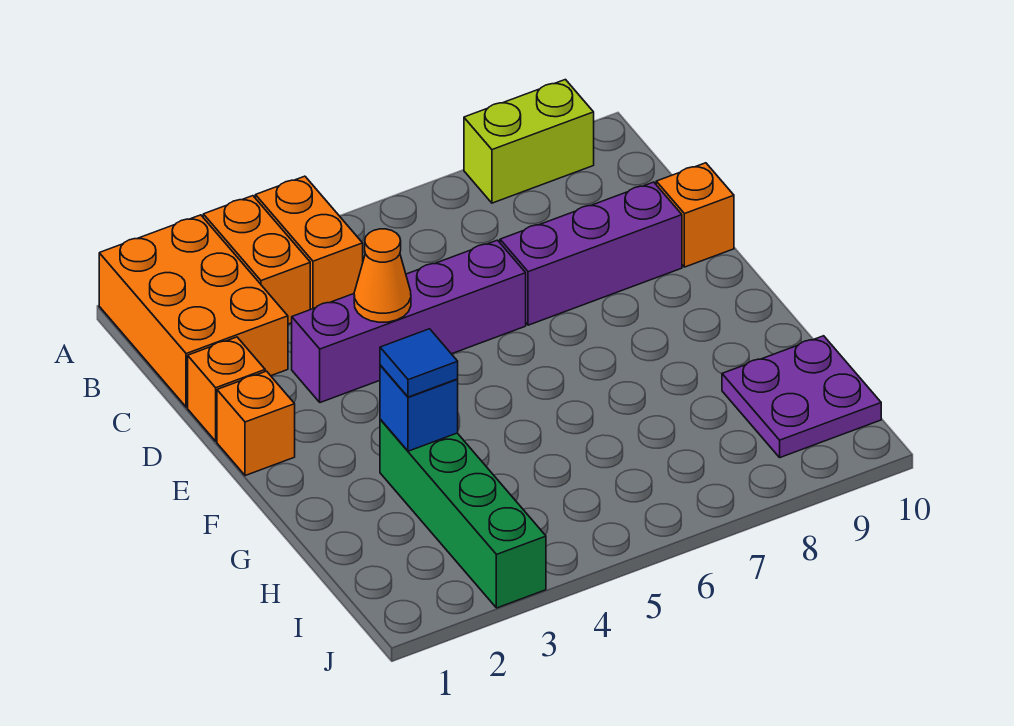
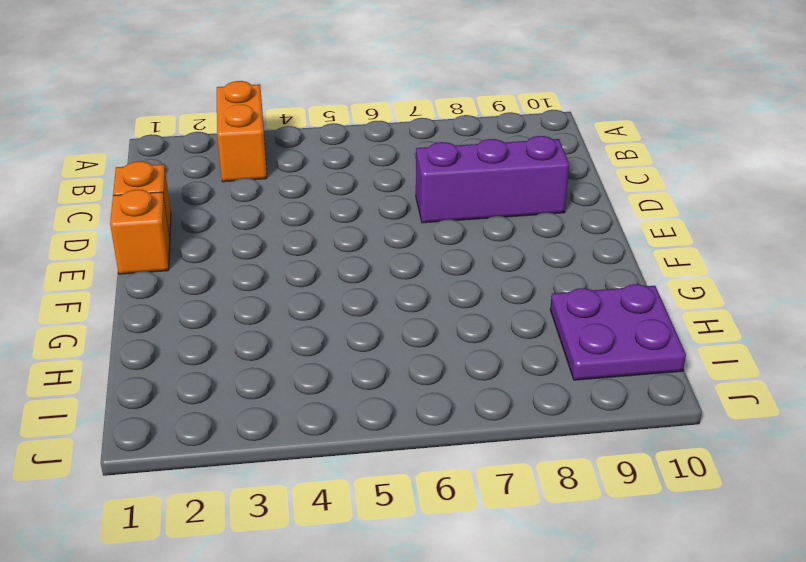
none -> orange brick A1:C2 level 1
none -> orange brick A4:B4 level 1
none -> lime brick A8:A9 level 1

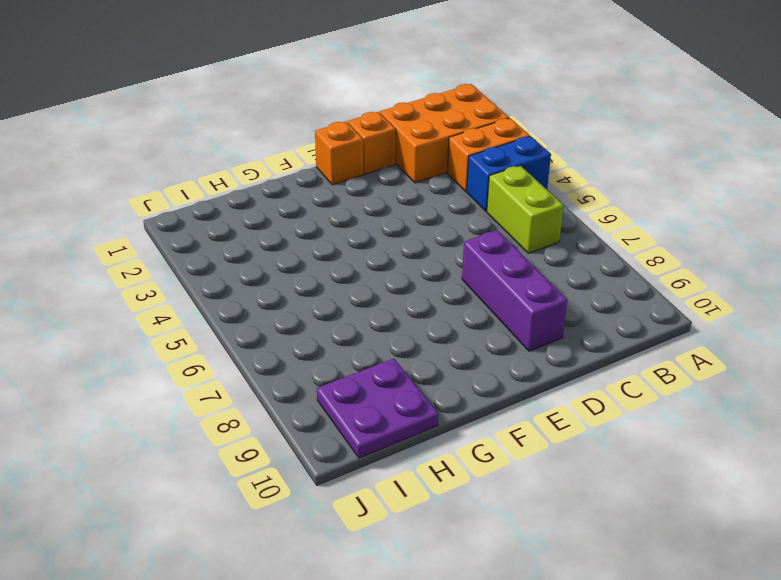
blue brick A4:B4 level 1 -> orange brick A4:B4 level 1
lime brick B5:B6 level 1 -> lime brick A8:A9 level 1
none -> purple brick D3:D6 level 1
none -> orange brick D10 level 1
none -> green brick G3:J3 level 1

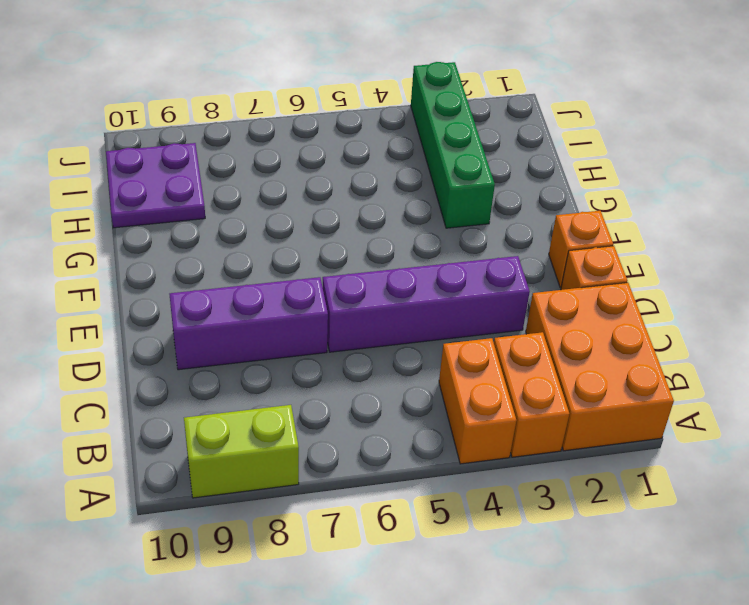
none -> orange brick D10 level 1
none -> orange cone D4 level 2
none -> blue brick G3 level 2

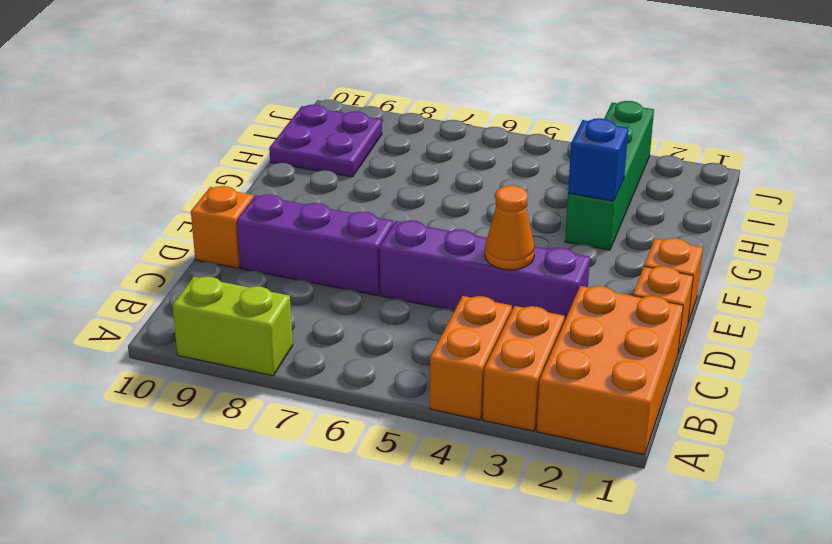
none -> blue tile G3 level 3

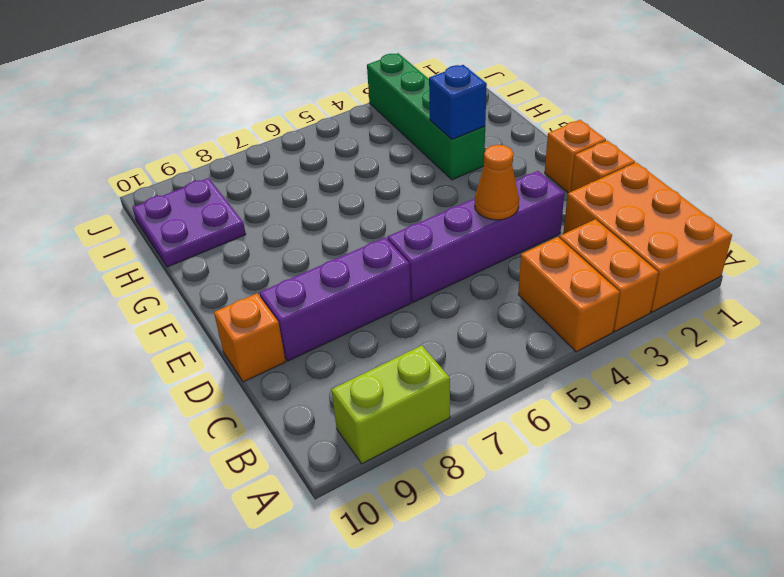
none -> blue tile G3 level 3

